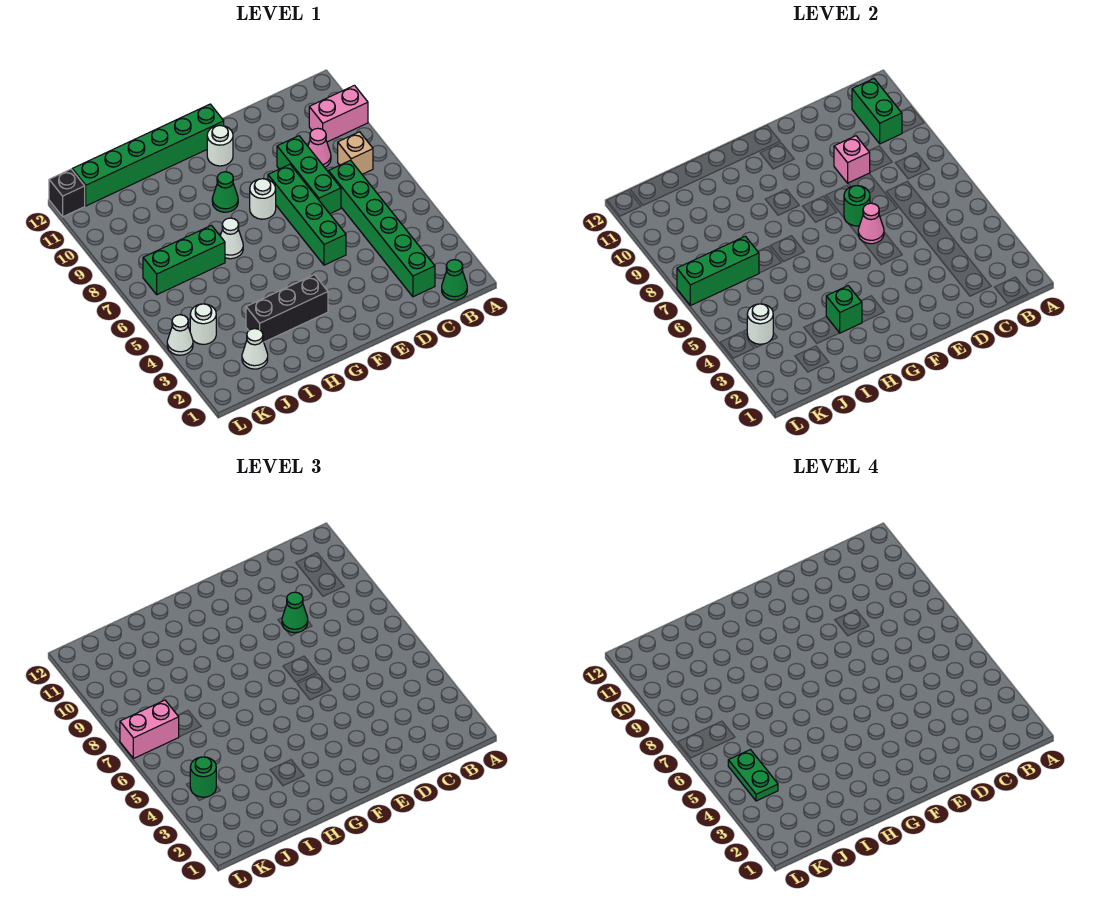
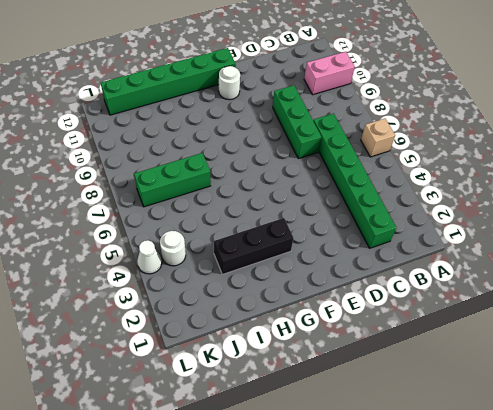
tan brick A6 level 1 -> tan brick B8 level 1
none -> green cone B1 level 1
none -> pink cone C9 level 1
none -> green brick E5:E8 level 1

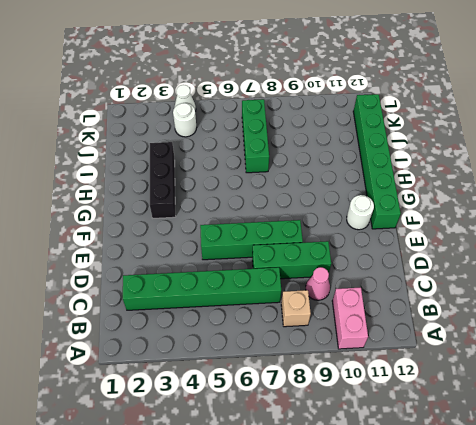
none -> green cone B1 level 1
none -> white round brick F8 level 1
none -> green cone G9 level 1

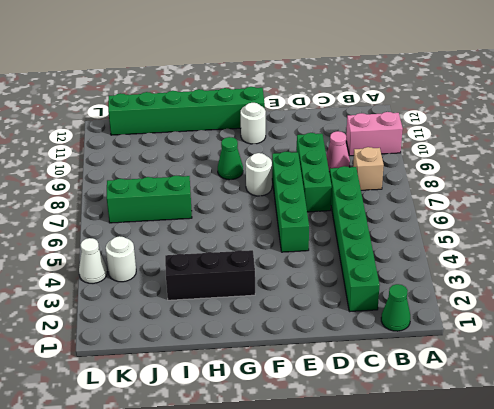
none -> white cone H7 level 1
none -> white cone J2 level 1
none -> black brick L12 level 1

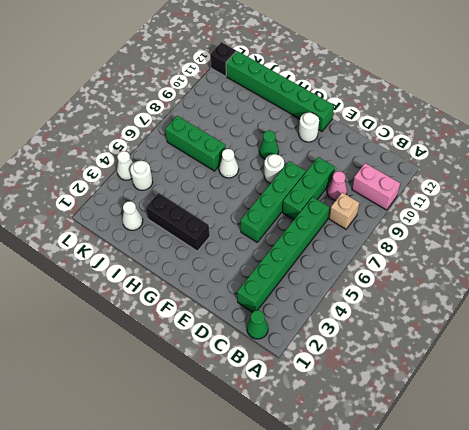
none -> green brick B10:B11 level 2
none -> pink brick D9 level 2
none -> pink cone E6 level 2

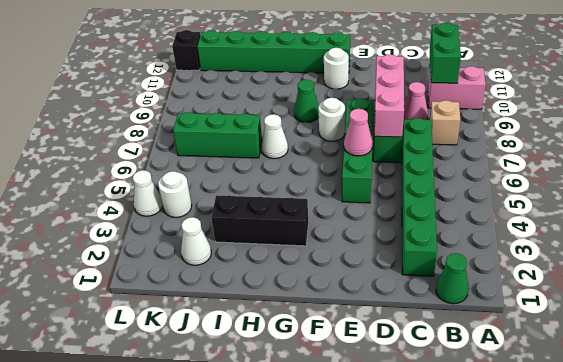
pink brick D7:D9 level 2 -> pink brick D9 level 2
none -> green round brick E7 level 2
none -> green brick H3 level 2
none -> green brick J7:L7 level 2

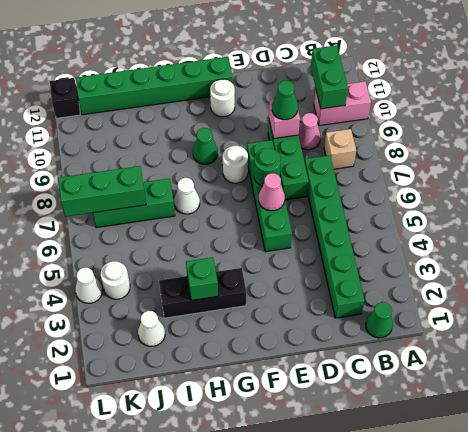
none -> white round brick K4 level 2
none -> green round brick K4 level 3
none -> pink brick K7:L7 level 3

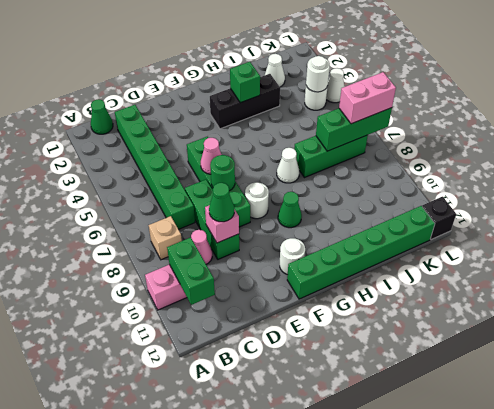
none -> green round brick K4 level 3
none -> green plate K4:K5 level 4

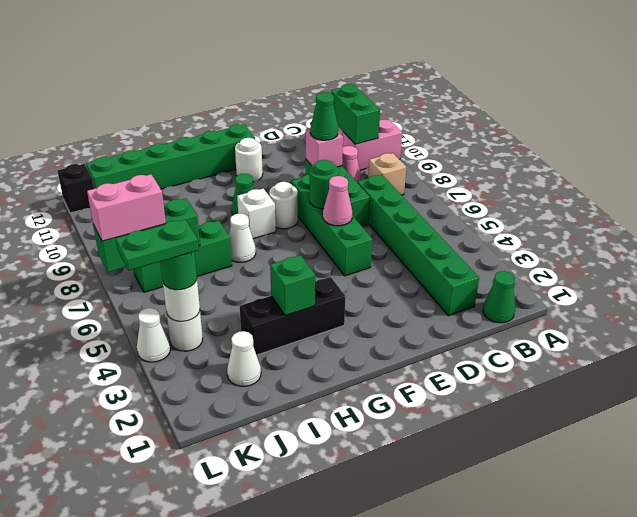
white brick G8 level 1 -> none
green plate K4:L4 level 4 -> green plate K4:K5 level 4

